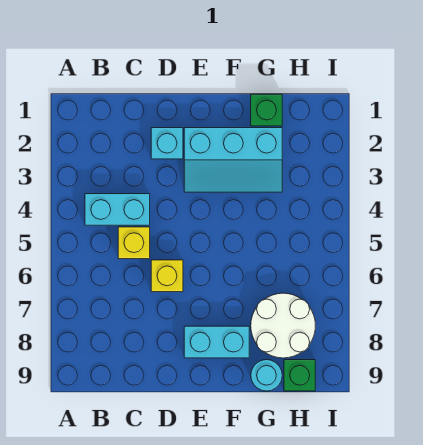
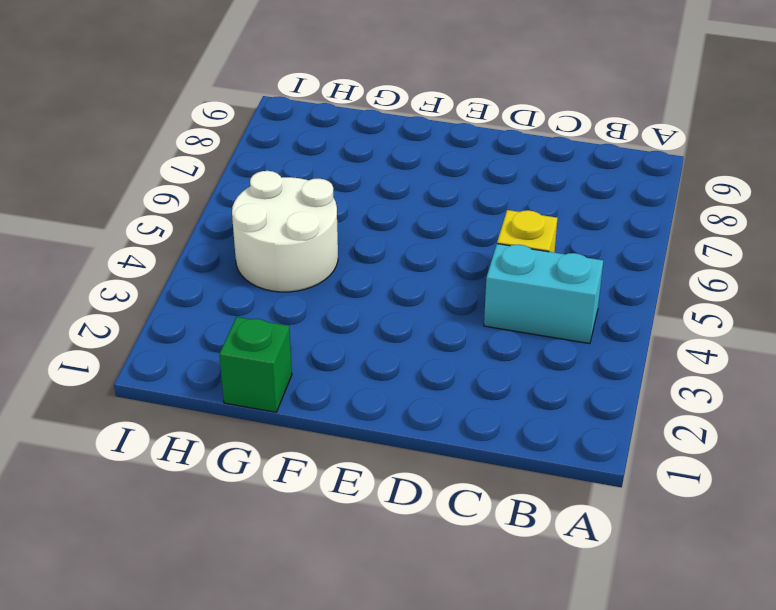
white round brick G4:H5 level 1 -> white round brick G7:H8 level 1
none -> cyan brick D2 level 1
none -> yellow brick D6 level 1

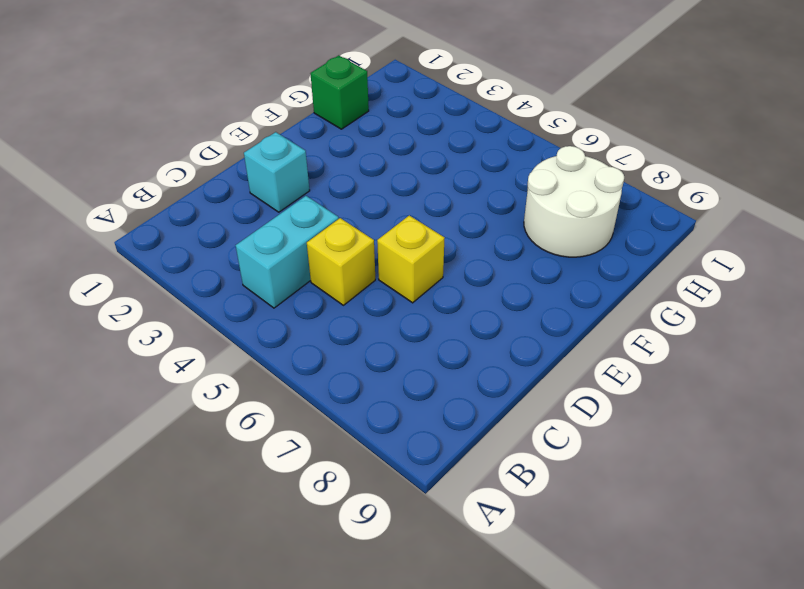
none -> cyan slope E2:G3 level 1 top 2
none -> cyan brick E8:F8 level 1

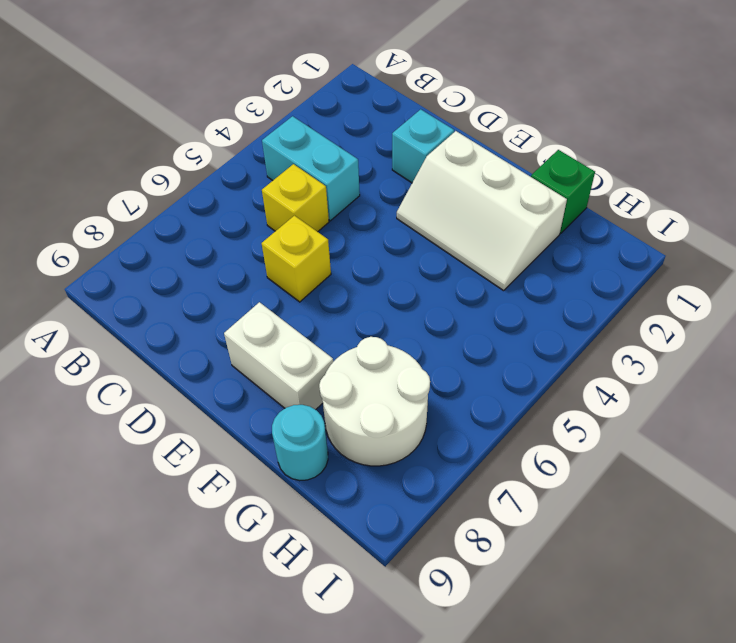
white slope E2:G3 level 1 top 2 -> cyan slope E2:G3 level 1 top 2
white brick E8:F8 level 1 -> cyan brick E8:F8 level 1
none -> green brick H9 level 1

